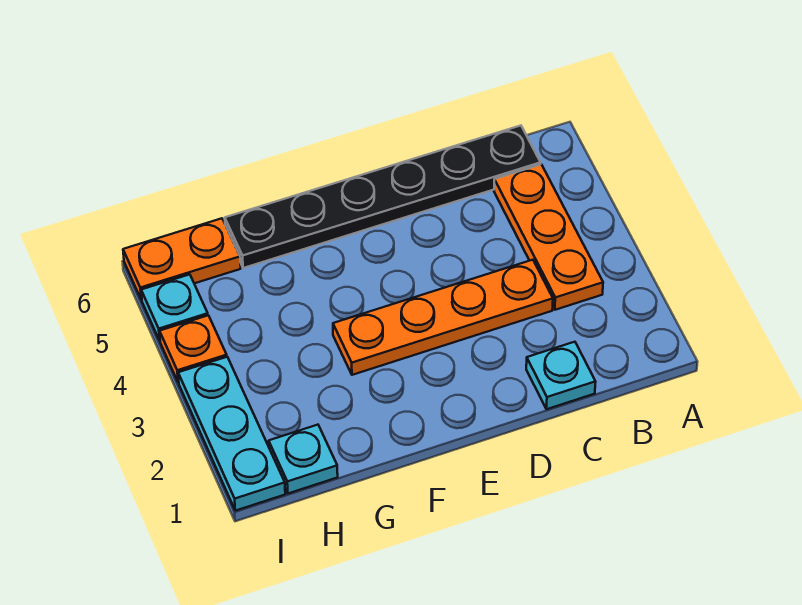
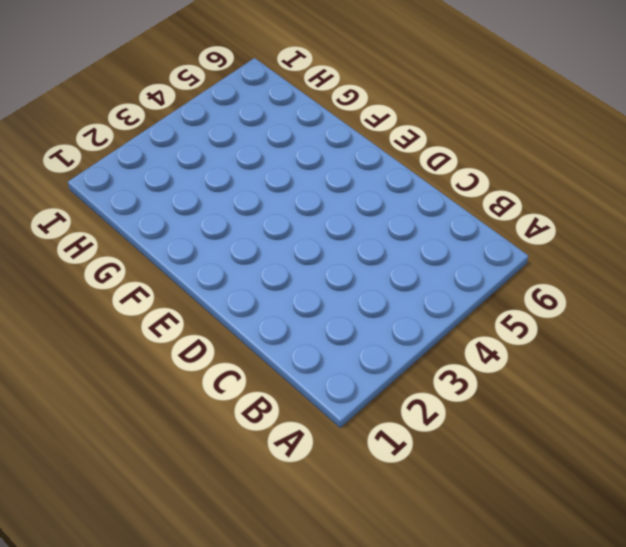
none -> orange plate B3:B5 level 1
none -> black plate B6:G6 level 1

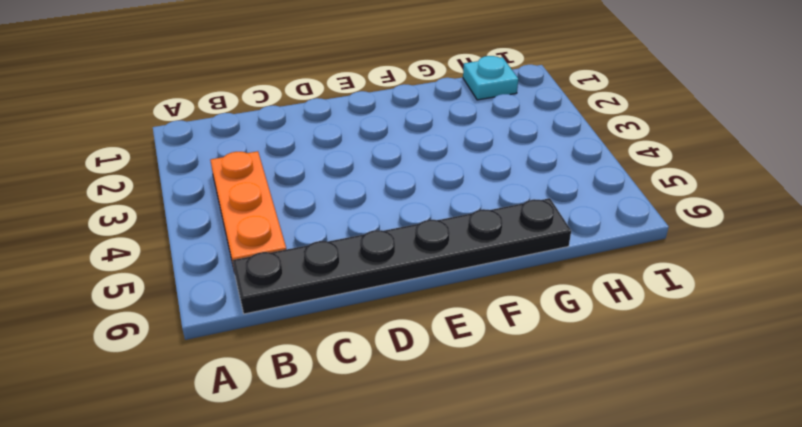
none -> cyan plate C1 level 1
none -> orange plate C3:F3 level 1

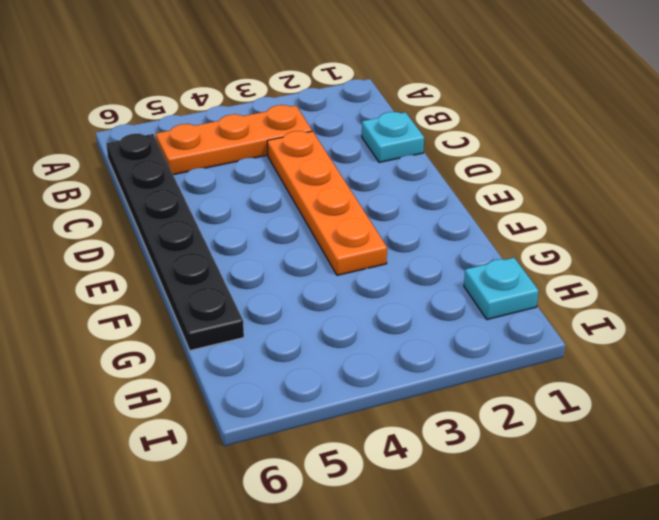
none -> orange plate H6:I6 level 1
none -> cyan plate I1:I3 level 1

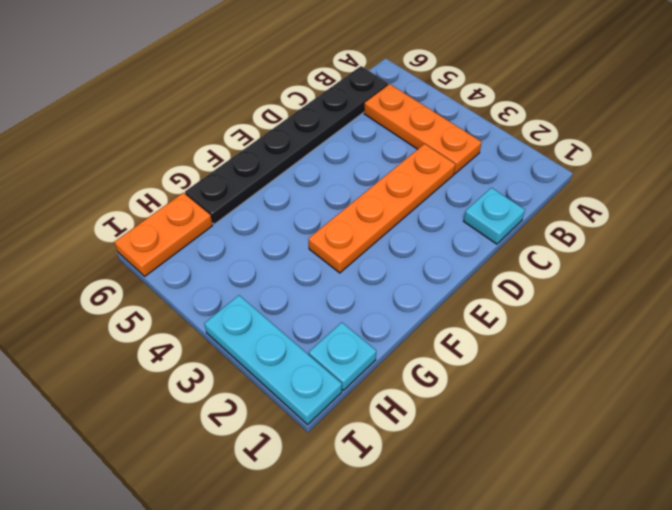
none -> orange plate I4 level 1
none -> cyan plate I5 level 1

